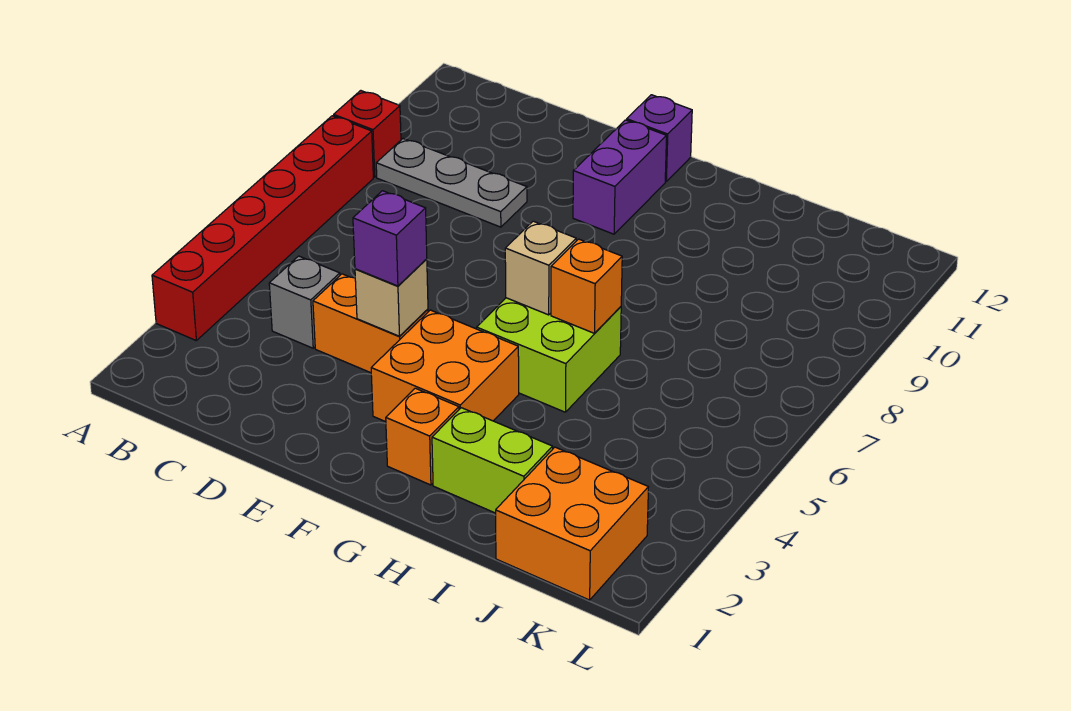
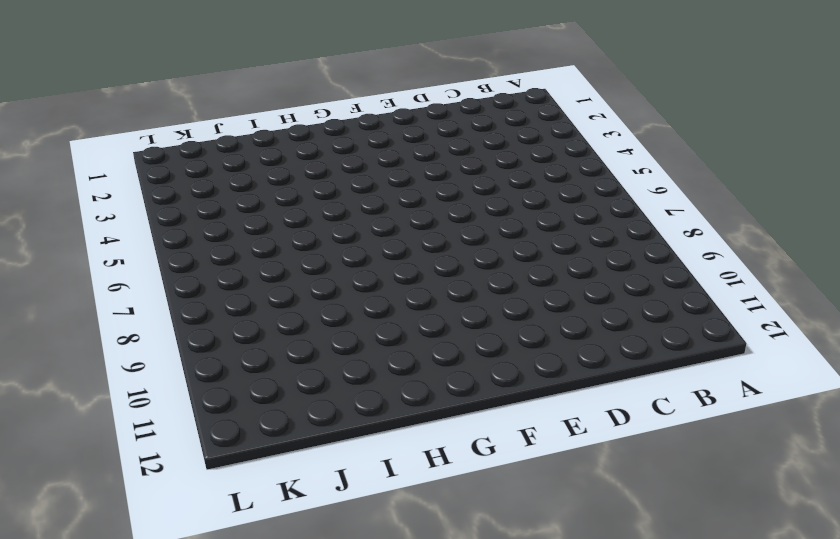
none -> red brick A3:A8 level 1
none -> red brick A9 level 1
none -> grey plate B9:D9 level 1

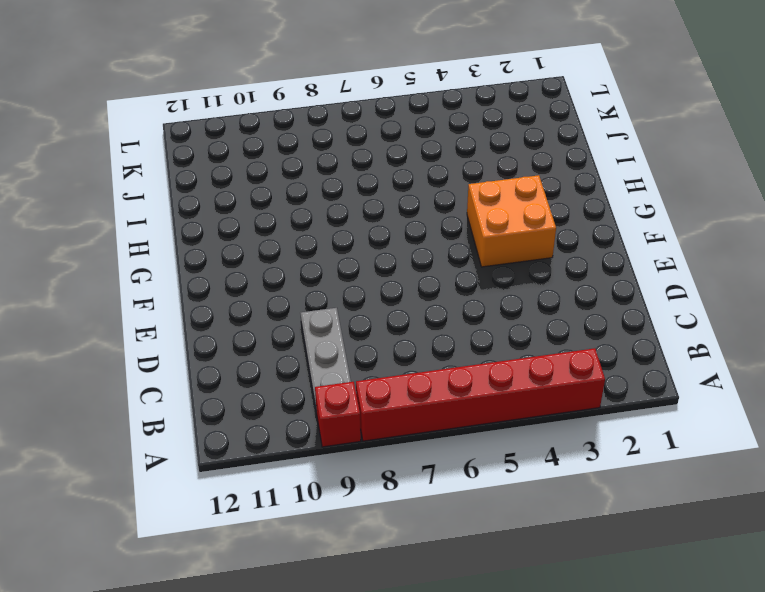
none -> grey brick C4 level 1
none -> orange brick D4:E4 level 1
none -> purple brick F10:F11 level 1

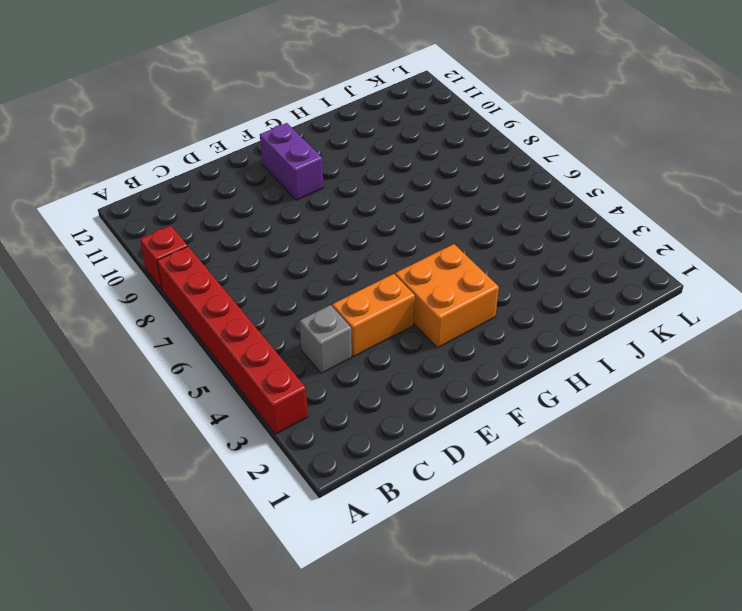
none -> grey plate B9:D9 level 1
none -> purple brick F12 level 1
none -> orange brick G2 level 1

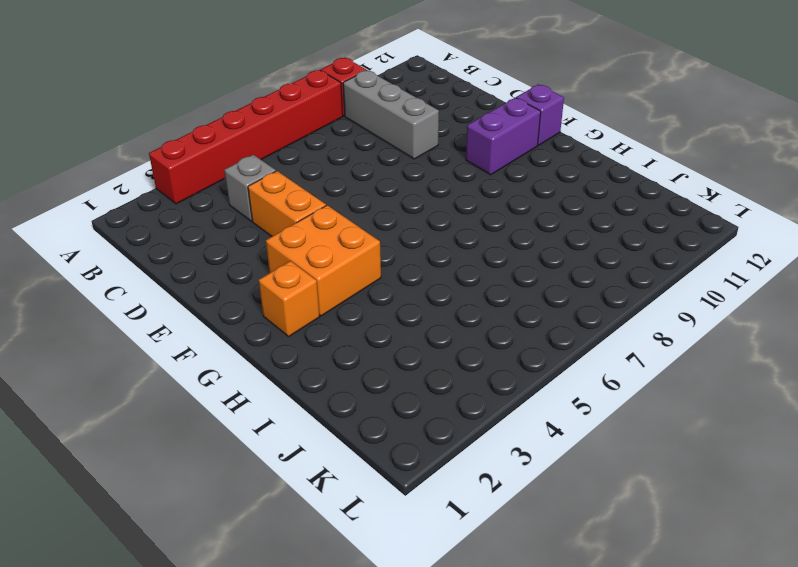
grey brick B9:D9 level 1 -> grey plate B9:D9 level 1
none -> lime brick G5:H6 level 1
none -> lime brick H2:I2 level 1
none -> orange brick J1:K2 level 1

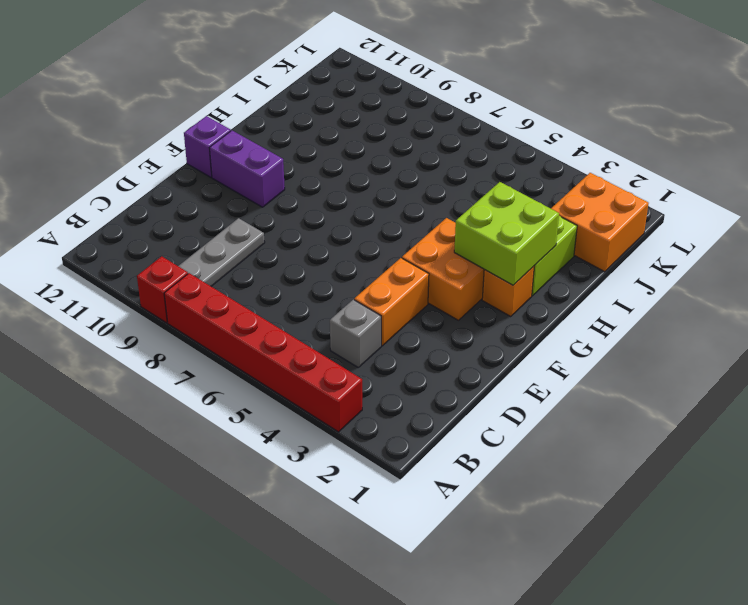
lime brick G2:H3 level 2 -> lime brick G5:H6 level 1
none -> tan brick E4 level 2
none -> tan brick G6 level 2
none -> orange brick H6 level 2

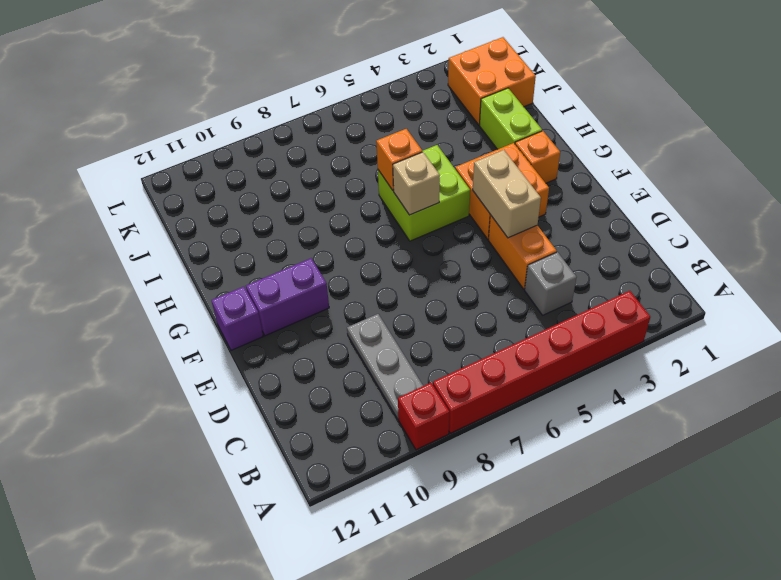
tan brick E4:F4 level 2 -> tan brick E4 level 2
none -> purple brick E4 level 3

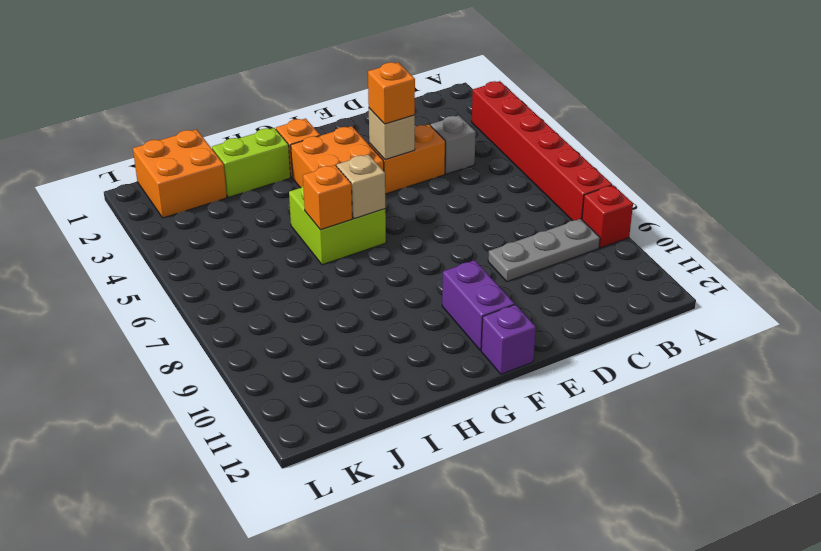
orange brick E4 level 3 -> purple brick E4 level 3

